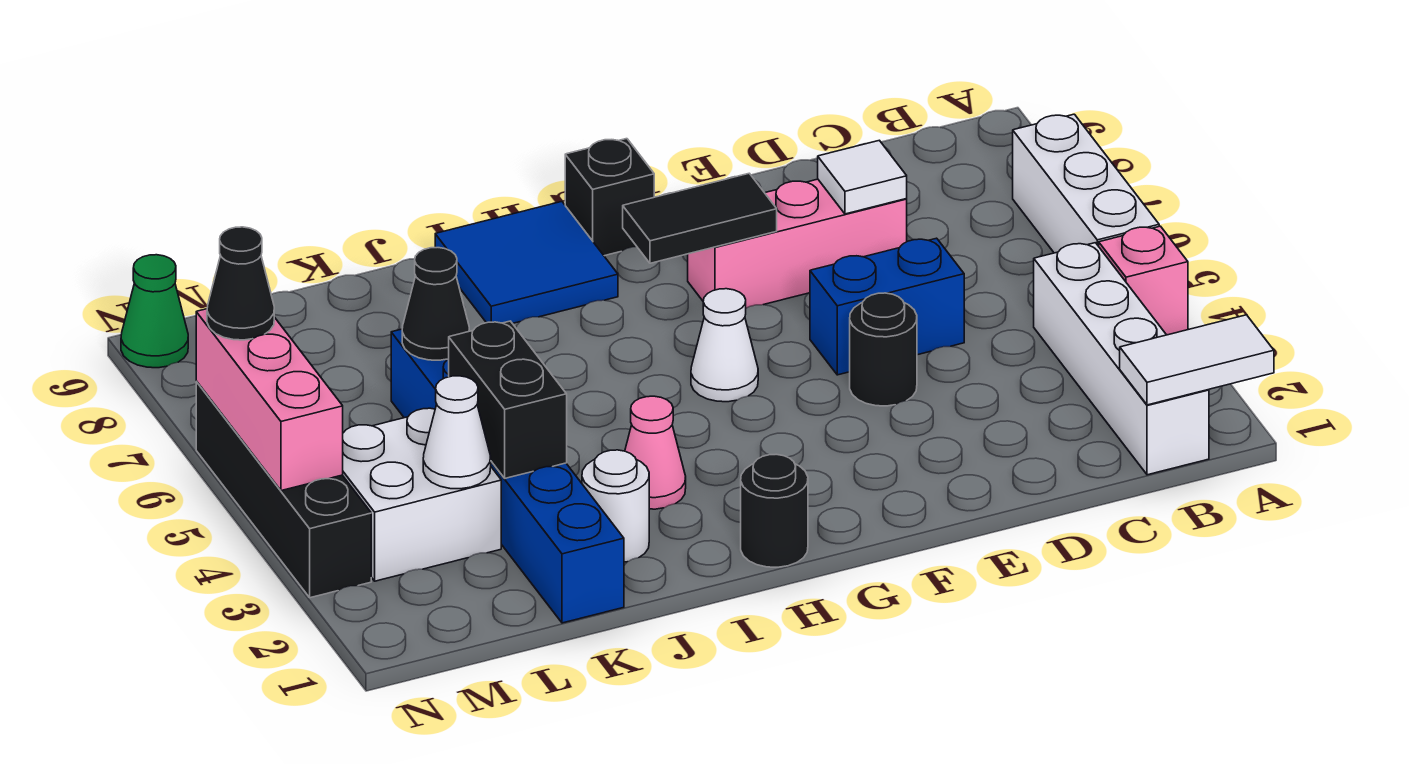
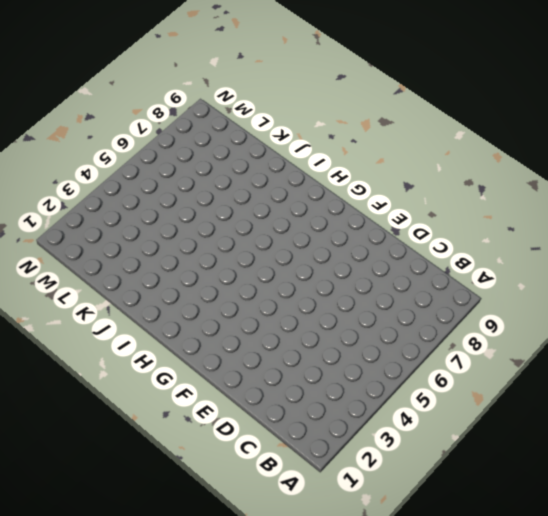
none -> pink brick A4 level 1
none -> white brick A5:A7 level 1
none -> white brick B1:B4 level 1

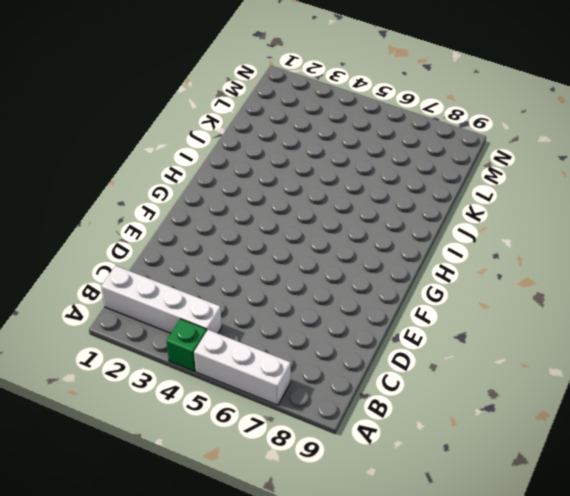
green brick A4 level 1 -> pink brick A4 level 1
none -> blue brick D5:E5 level 1
none -> pink brick D7:F7 level 1
none -> black round brick E4 level 1

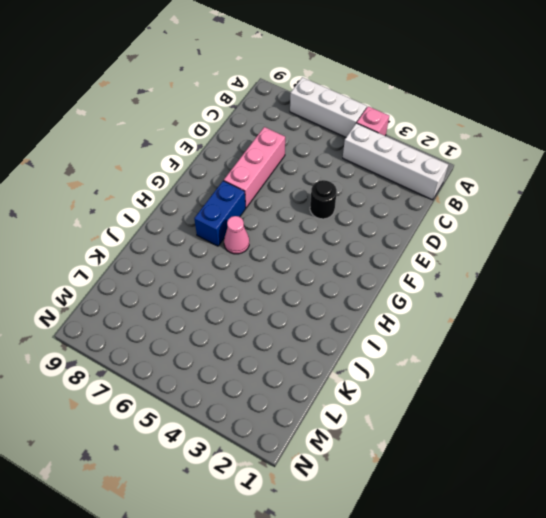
blue brick G7:H7 level 1 -> blue brick D5:E5 level 1
pink cone H6 level 1 -> pink cone I3 level 1
none -> white cone G5 level 1
none -> black brick G9 level 1
none -> black round brick H1 level 1

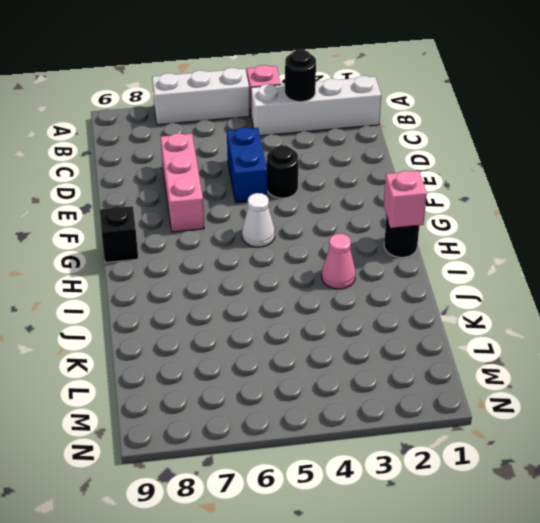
black round brick B3 level 2 -> none
pink brick H1 level 2 -> none
none -> blue tile H8:I9 level 1
none -> white round brick J2 level 1
none -> blue brick K1:K6 level 1

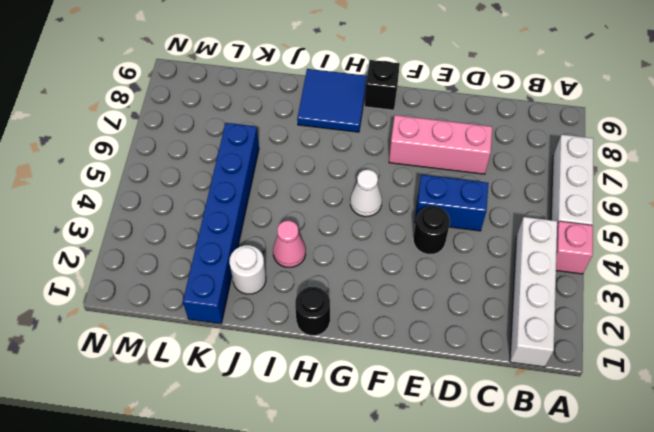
none -> white brick L3:M4 level 1
none -> black brick N3:N6 level 1
none -> green cone N9 level 1

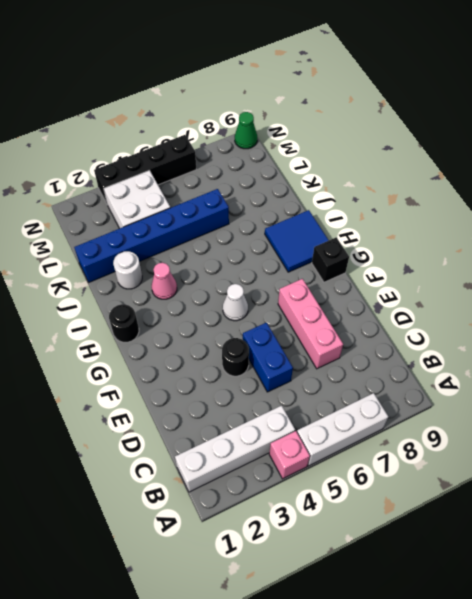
none -> white tile A1:B1 level 2
none -> white tile D7 level 2
none -> black tile F7:G7 level 2

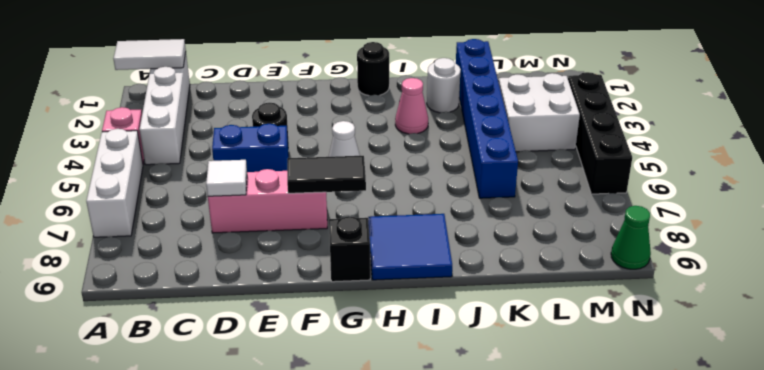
none -> black brick K3:K4 level 2
none -> black cone K6 level 2
none -> white cone L3 level 2

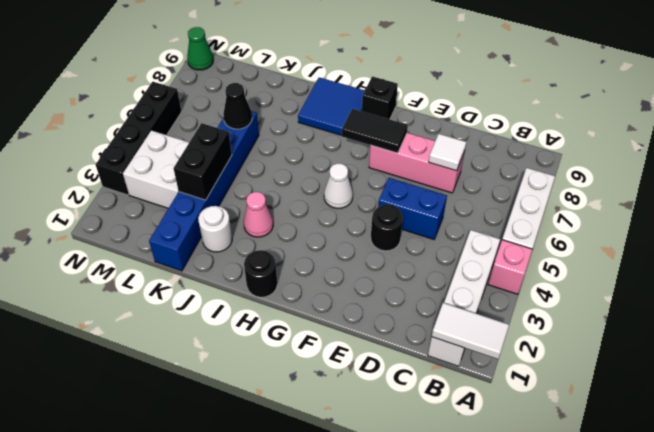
none -> white cone L3 level 2
none -> pink brick N4:N6 level 2
none -> black cone N6 level 3

